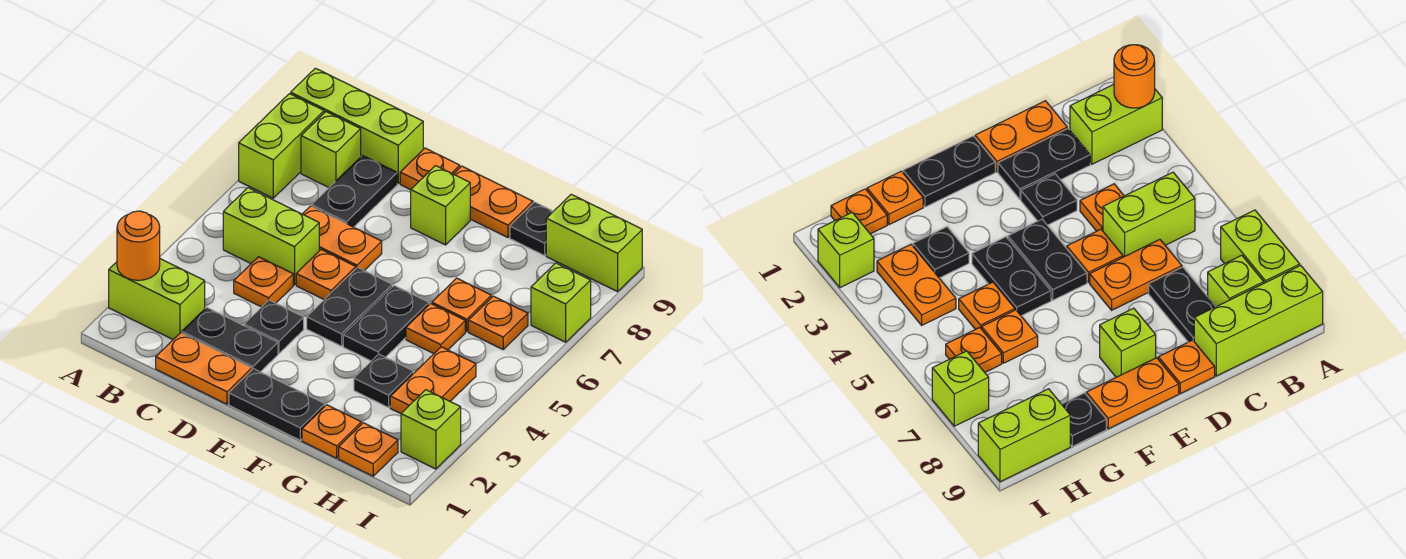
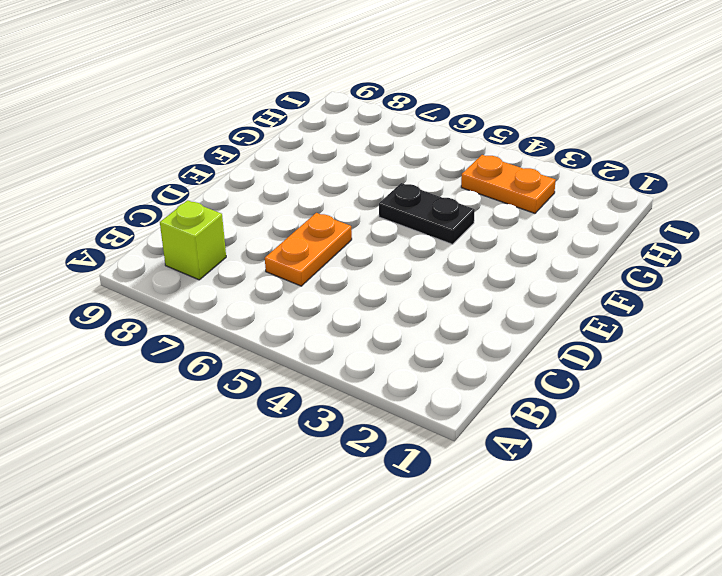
none -> lime brick A2:B2 level 1
none -> lime brick A7:A8 level 1
none -> lime brick A9:C9 level 1
none -> lime brick B5:C5 level 1

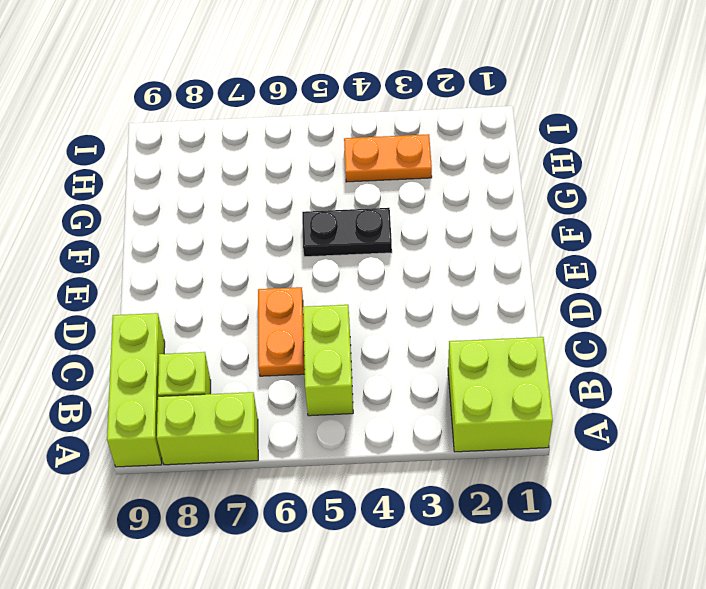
lime brick A1:B2 level 1 -> lime brick A2:B2 level 1
none -> orange plate C1:D1 level 1
none -> black plate C2:D2 level 1
none -> orange plate C4 level 1
none -> black plate C7:C8 level 1

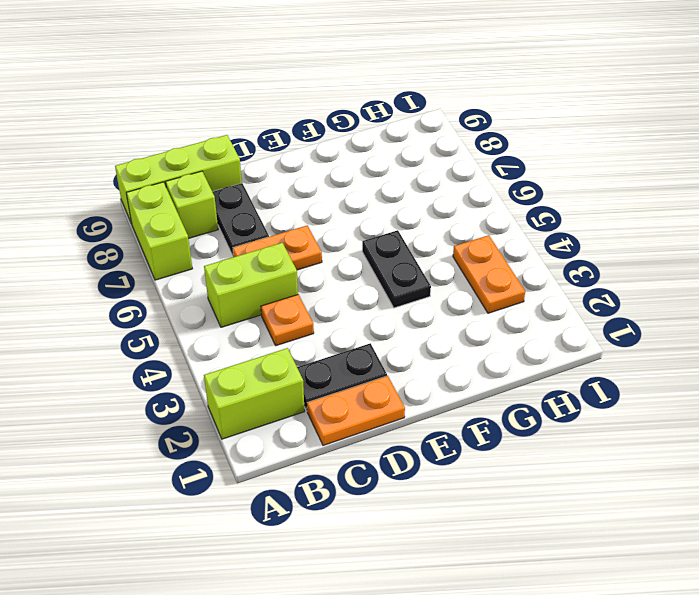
none -> black plate D3 level 1
none -> orange plate D5 level 1
none -> orange plate D9 level 1
none -> black plate E1:F1 level 1

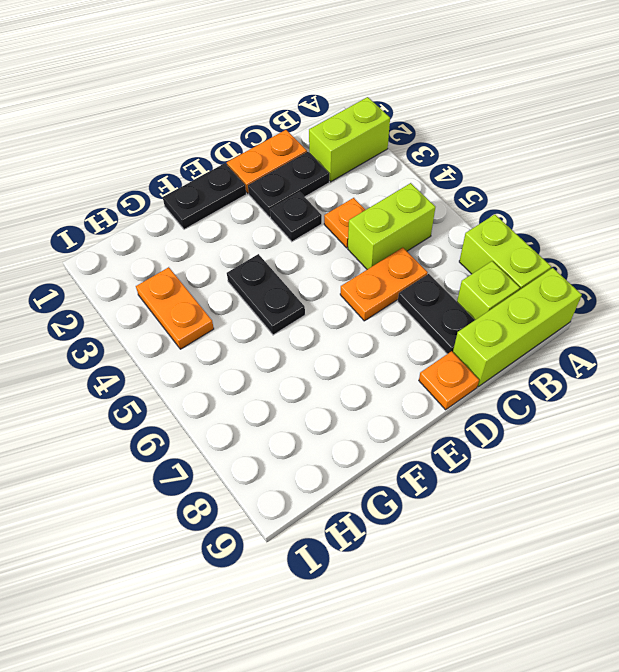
none -> orange plate D5 level 1
none -> black plate E4:E5 level 1
none -> lime brick E8 level 1
none -> orange plate E9:F9 level 1

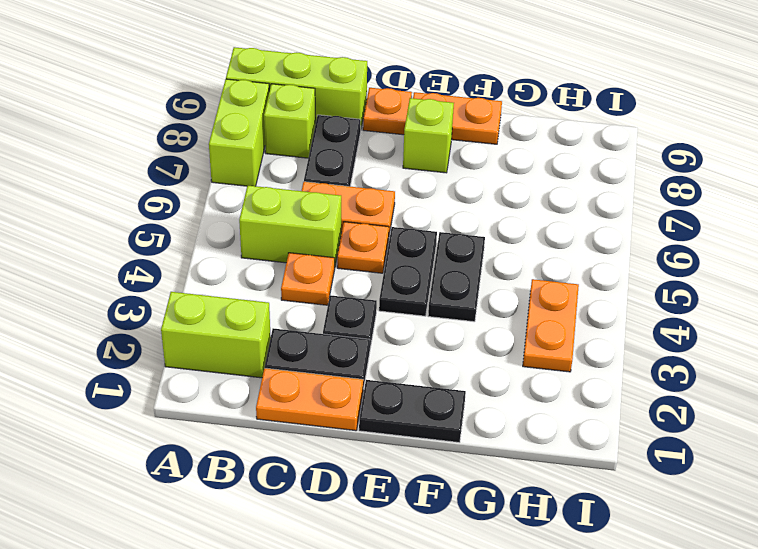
none -> orange plate G1 level 1
none -> black plate G3 level 1
none -> orange plate G5 level 1
none -> orange plate G6 level 1

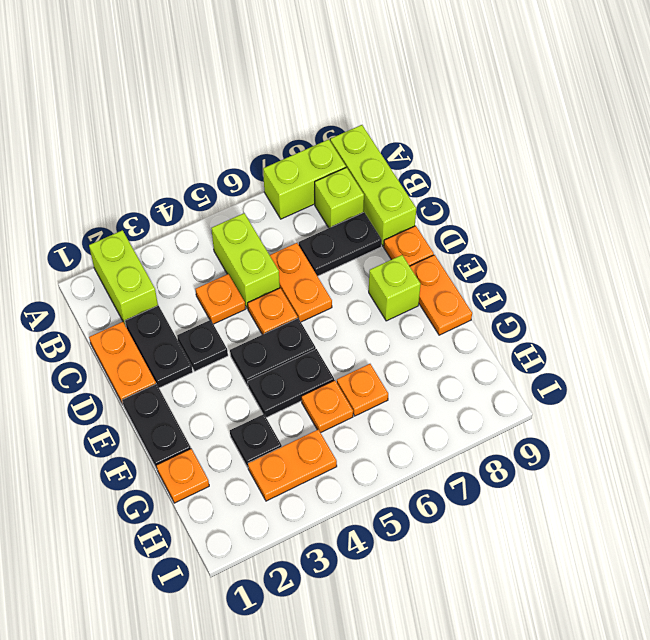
none -> black plate G9 level 1
none -> orange plate H1 level 1
none -> orange plate H6 level 1
none -> lime brick H9:I9 level 1

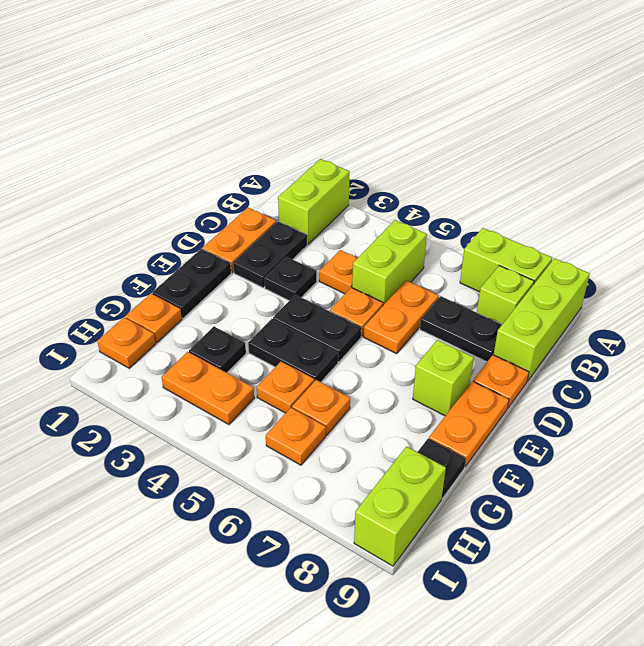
none -> lime brick I2 level 1
none -> lime brick I7 level 1
none -> orange round brick A2 level 2

